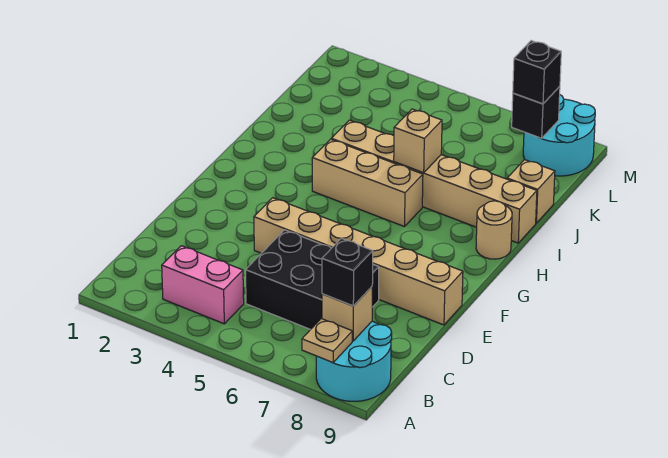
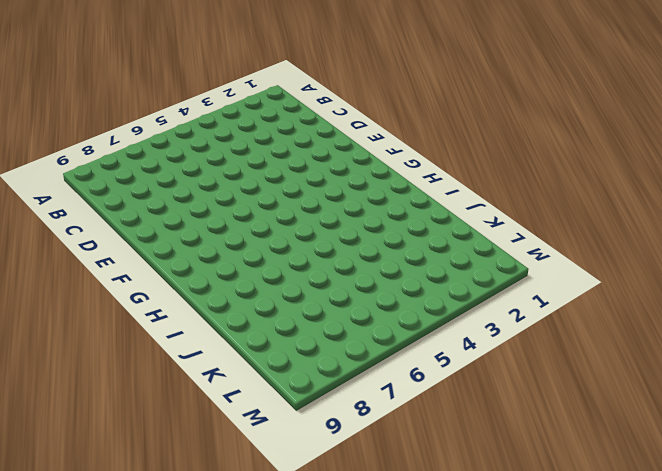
none -> cyan round brick A8:B9 level 1
none -> pink brick B3:B4 level 1
none -> black brick C5:D7 level 1

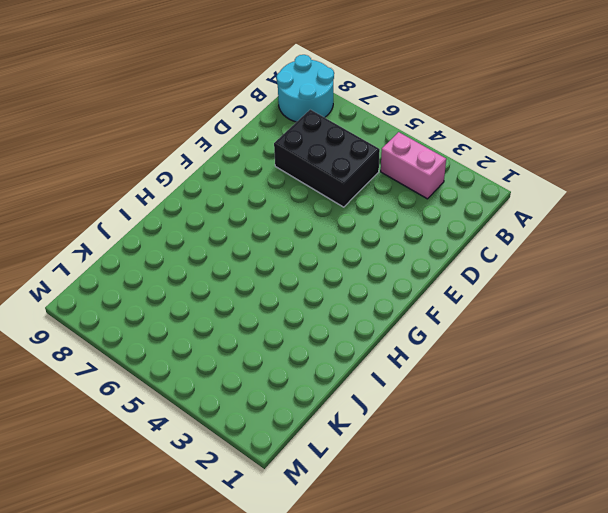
none -> tan brick E4:E9 level 1
none -> tan brick H4:H6 level 1
none -> tan round brick H9 level 1

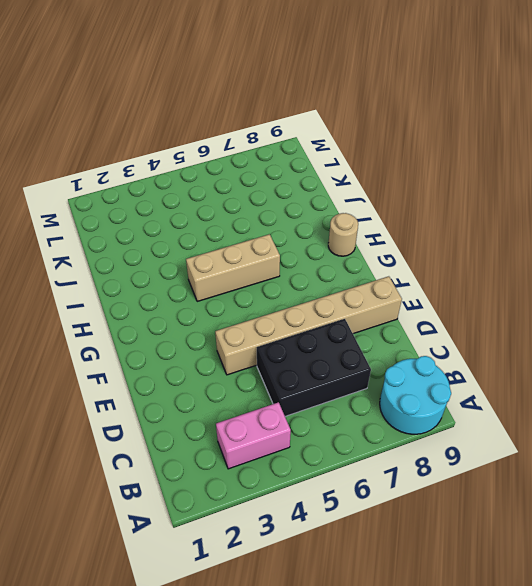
none -> tan brick I4:I9 level 1
none -> tan brick J9 level 1
none -> cyan round brick L8:M9 level 1

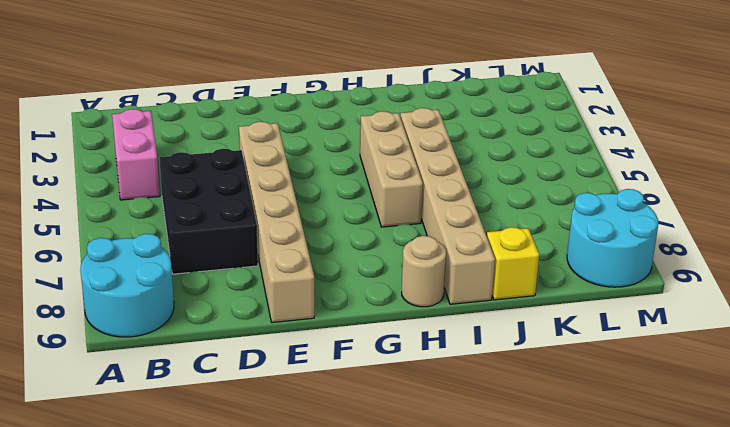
yellow brick J9 level 1 -> tan brick J9 level 1
none -> tan plate A8 level 2
none -> tan brick B8 level 2
none -> tan brick I6 level 2

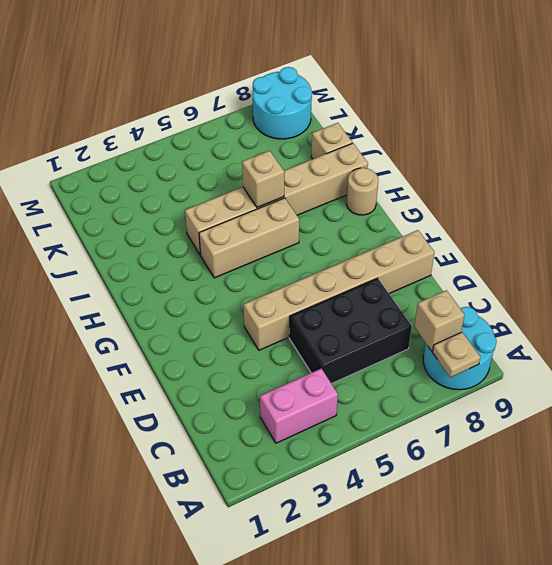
none -> black brick L8 level 2
none -> black brick B8 level 3
none -> black brick L8 level 3

